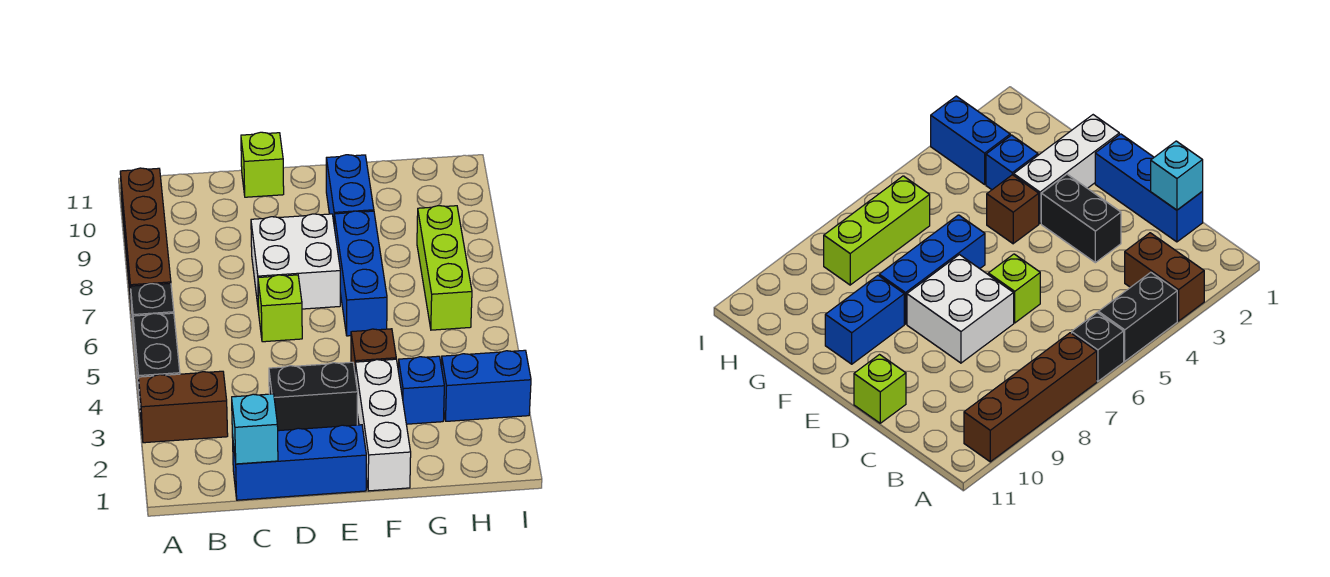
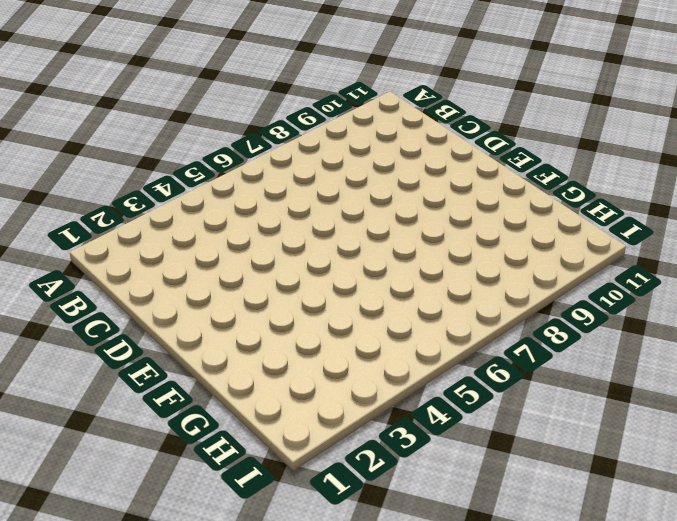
none -> brown brick A3:B3 level 1
none -> black brick A4:A5 level 1
none -> black brick A6 level 1

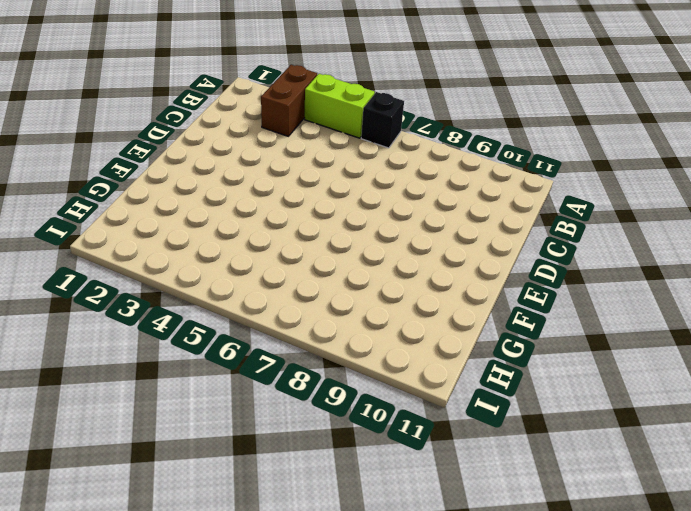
lime brick A4:A5 level 1 -> black brick A4:A5 level 1
none -> brown brick A7:A10 level 1
none -> blue brick C1:E1 level 1
none -> black brick D3:E3 level 1

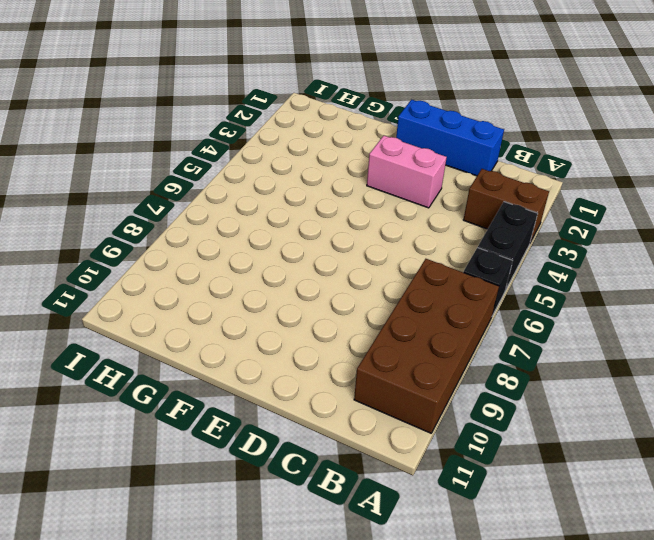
brown brick A7:B10 level 1 -> brown brick A7:A10 level 1
pink brick D3:E3 level 1 -> black brick D3:E3 level 1
none -> lime brick D6 level 1
none -> white brick D7:E8 level 1
none -> lime brick D11 level 1

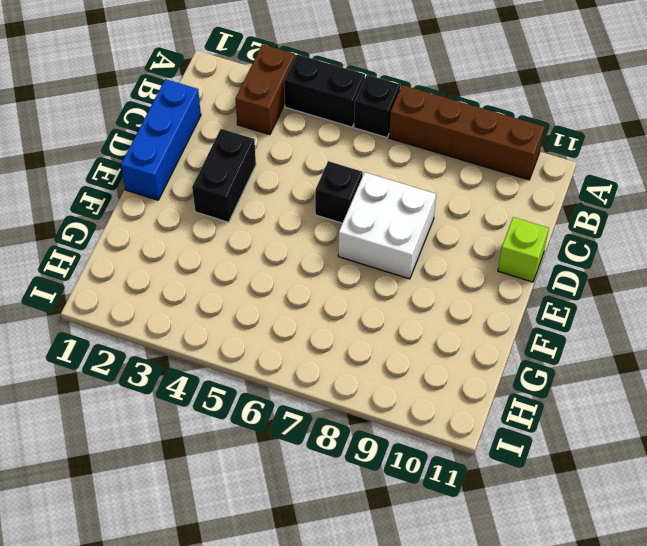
black brick D6 level 1 -> lime brick D6 level 1
none -> white brick F1:F3 level 1
none -> brown brick F4 level 1
none -> blue brick F6:F8 level 1

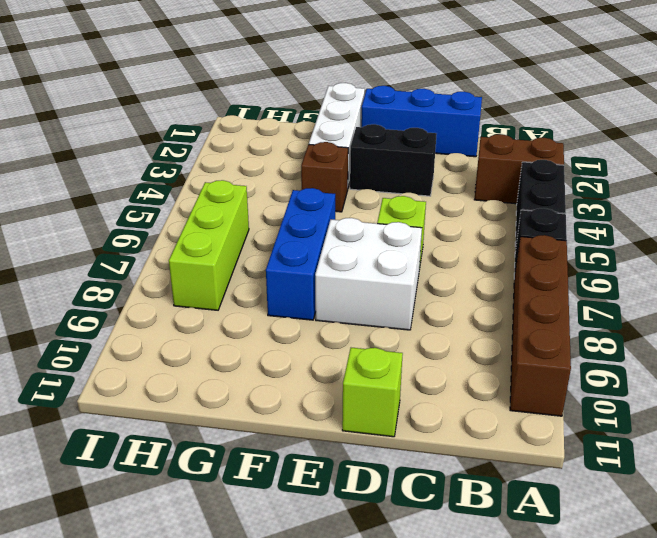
none -> blue brick F9:F10 level 1
none -> blue brick G3 level 1
none -> blue brick H3:I3 level 1

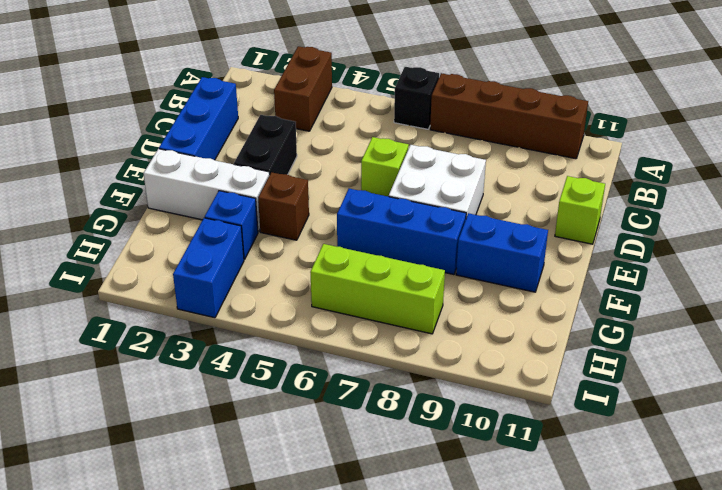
none -> black brick A4:A5 level 1
none -> cyan brick C1 level 2

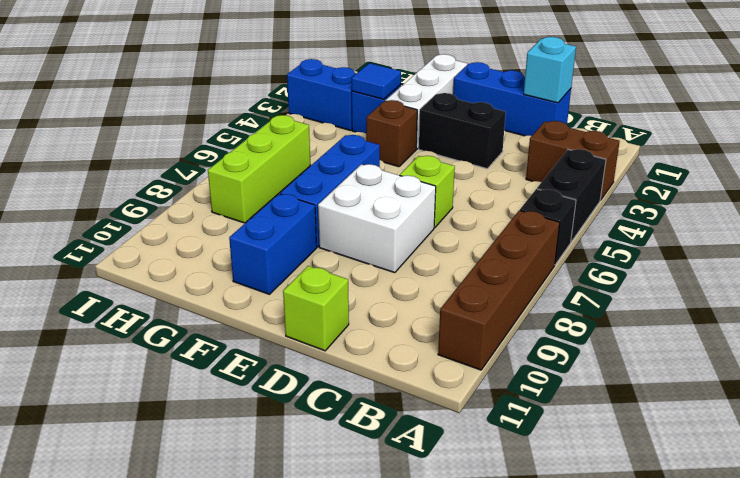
blue tile G3 level 2 -> none

